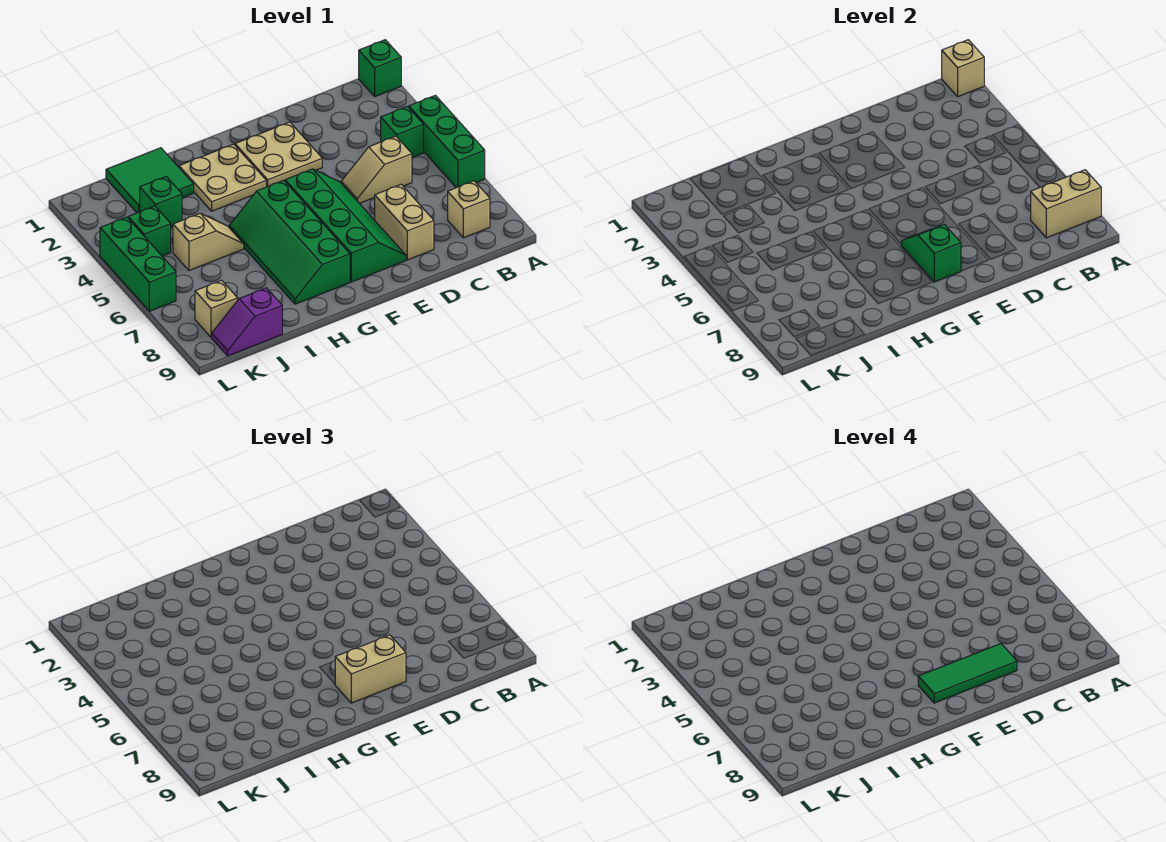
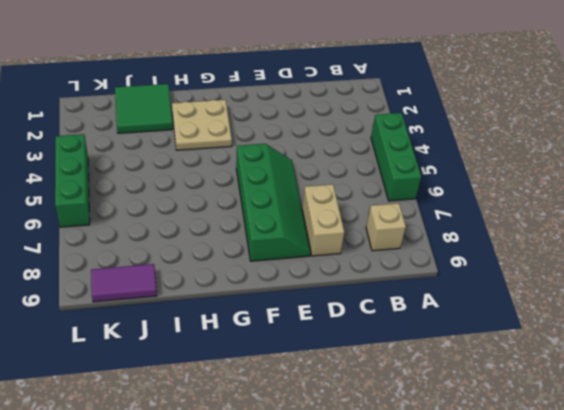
purple tile J9:K9 level 1 -> purple slope J9:K9 level 1 top J
none -> green brick A1 level 1
none -> green brick B4 level 1
none -> tan slope C5:D5 level 1 top C

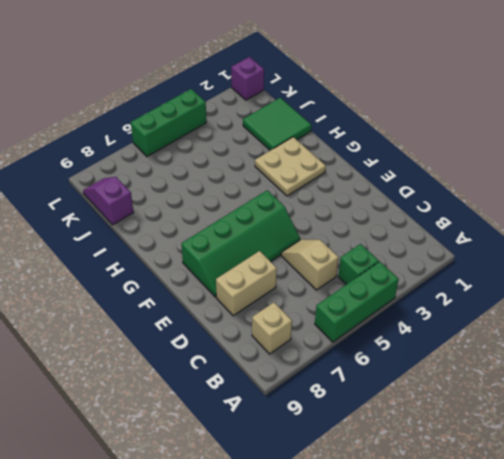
purple brick L1 level 1 -> none
none -> green brick A1 level 1
none -> tan plate E2:F3 level 1
none -> green slope G5:H8 level 1 top G

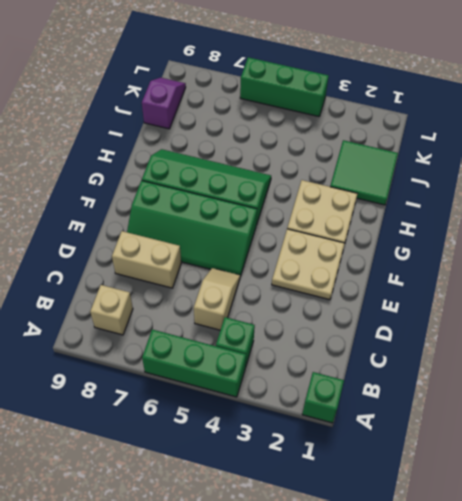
none -> tan slope I5:J5 level 1 top J
none -> green brick J3 level 1
none -> green brick K4 level 1

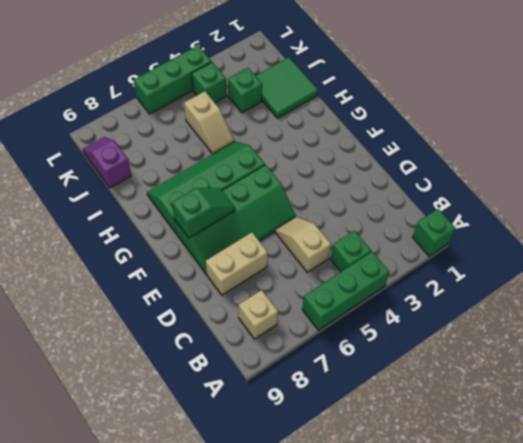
none -> tan plate E2:F3 level 1
none -> tan plate G2:H3 level 1
none -> tan brick K8 level 1

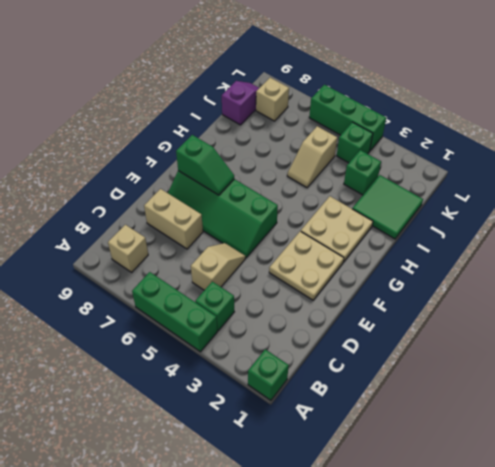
none -> green slope G5:H8 level 1 top G
none -> tan brick A1 level 2
none -> tan brick A8:B8 level 2

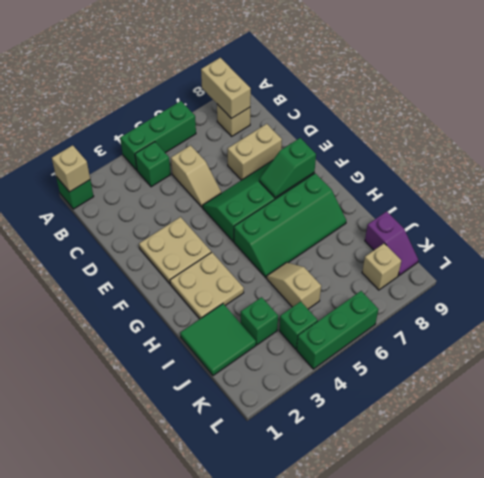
none -> tan brick E8:F8 level 3
none -> green tile D8:F8 level 4

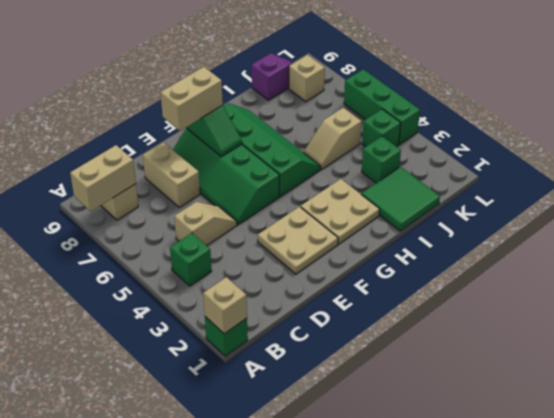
none -> green brick A4:A6 level 1
none -> green tile D8:F8 level 4

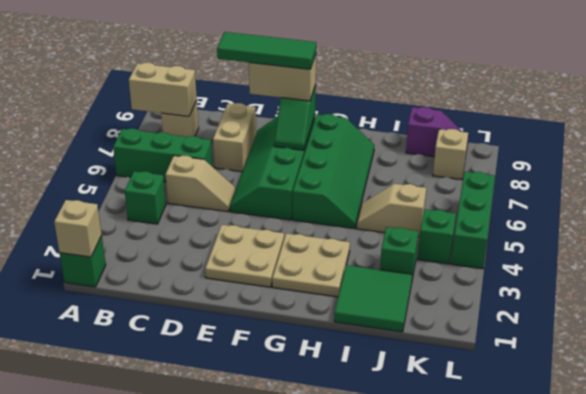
green brick A6:C6 level 1 -> green brick A4:A6 level 1

